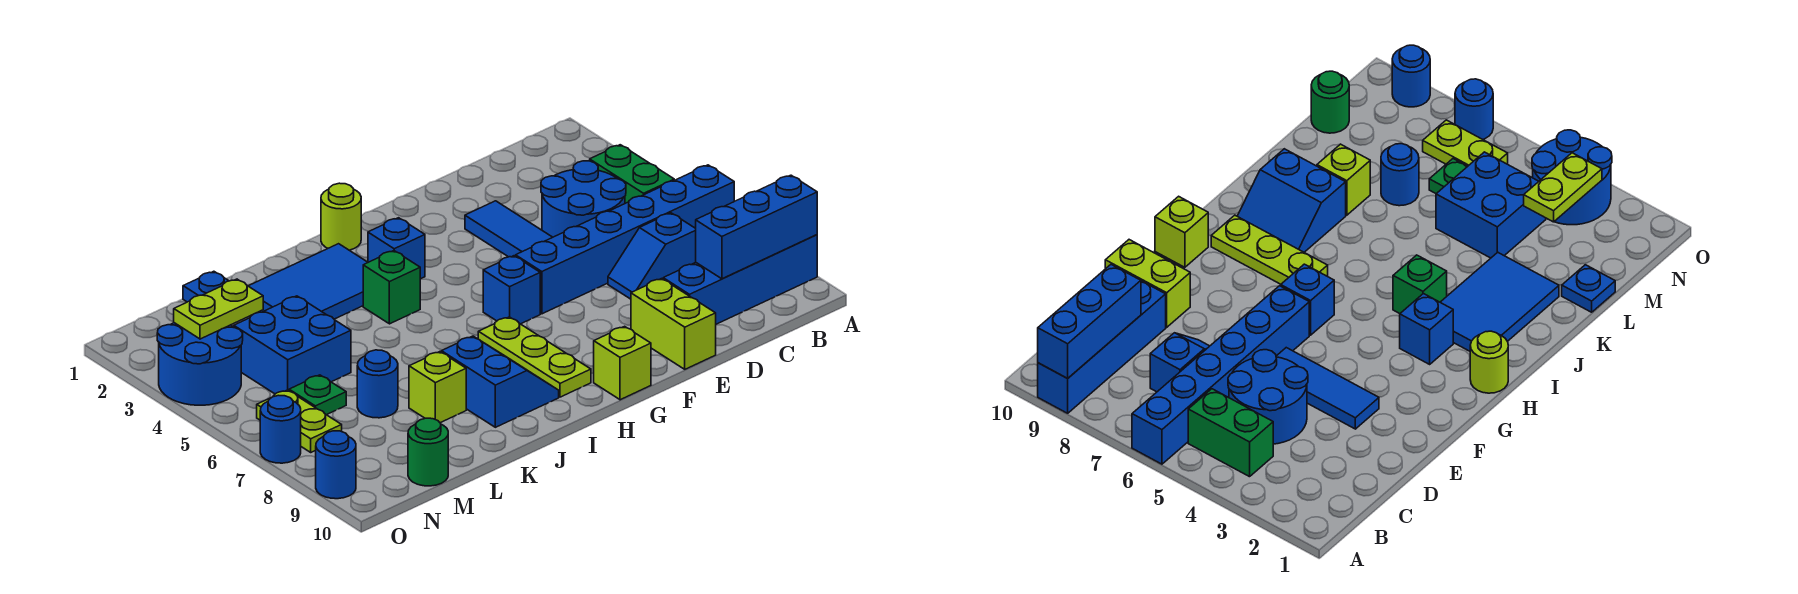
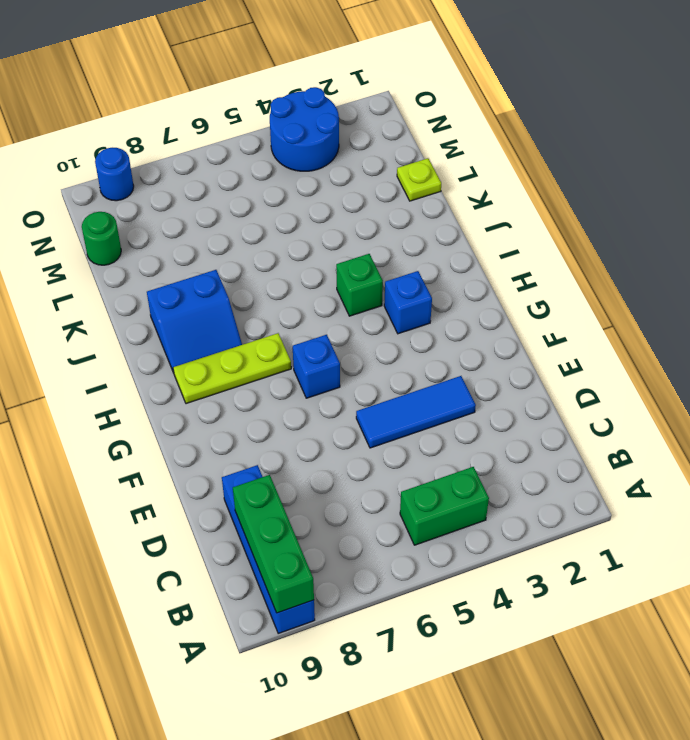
green brick A9:C9 level 2 -> blue brick A9:C9 level 2
lime plate L1 level 1 -> blue plate L1 level 1
none -> blue brick A6:F6 level 1
none -> blue round brick C4:D5 level 1
none -> blue slope C7:D7 level 1 top C

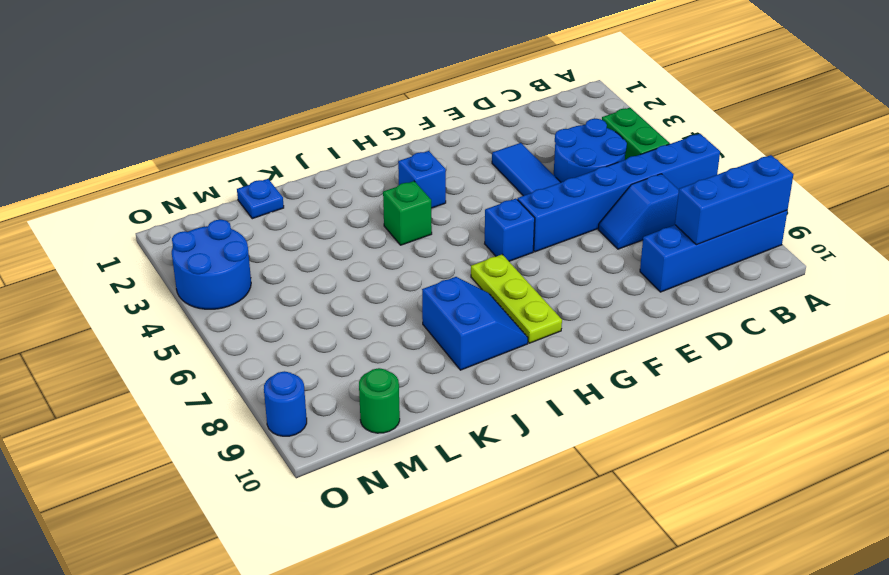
none -> lime brick E9:E10 level 1
none -> lime brick G10 level 1
none -> lime round brick H1 level 1

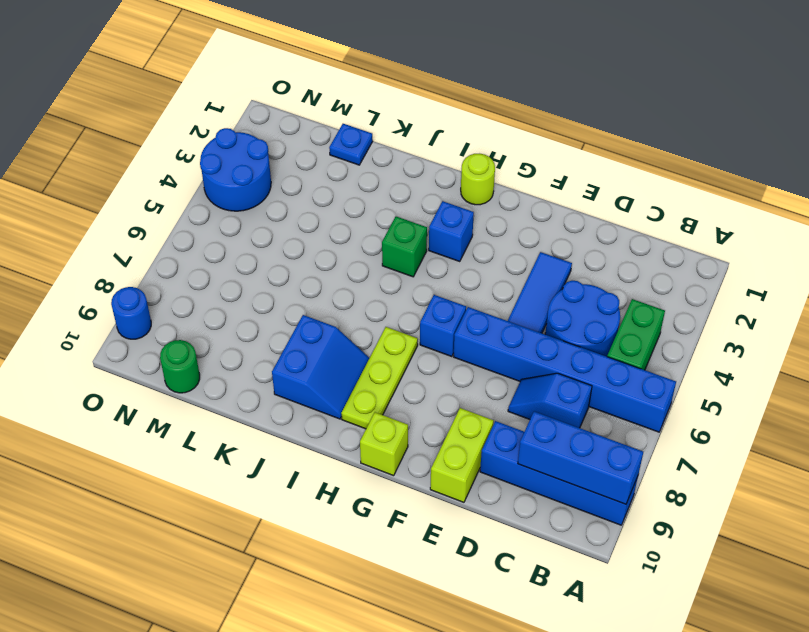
none -> blue tile I2:K3 level 1
none -> lime brick K8 level 1
none -> blue brick L4:M5 level 1

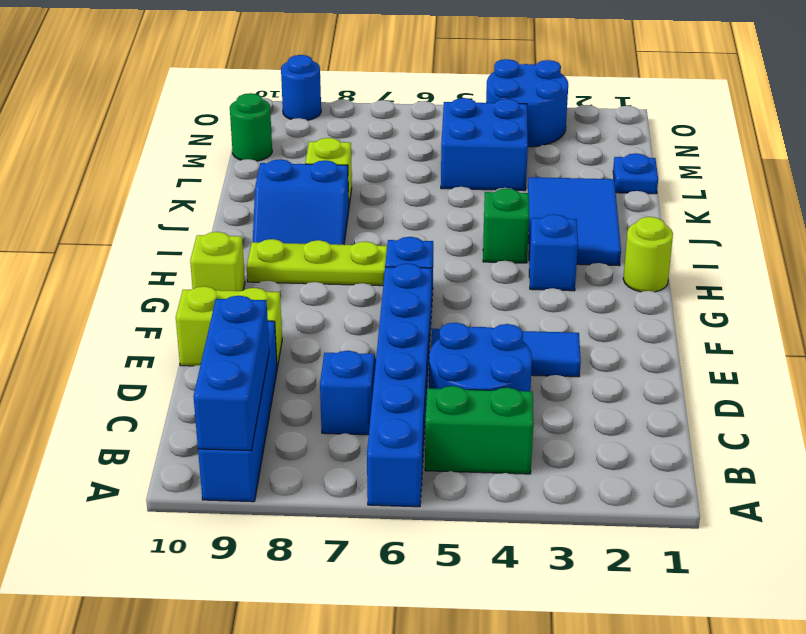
none -> blue round brick L7 level 1
none -> green plate M6 level 1
none -> lime plate N6:N7 level 1

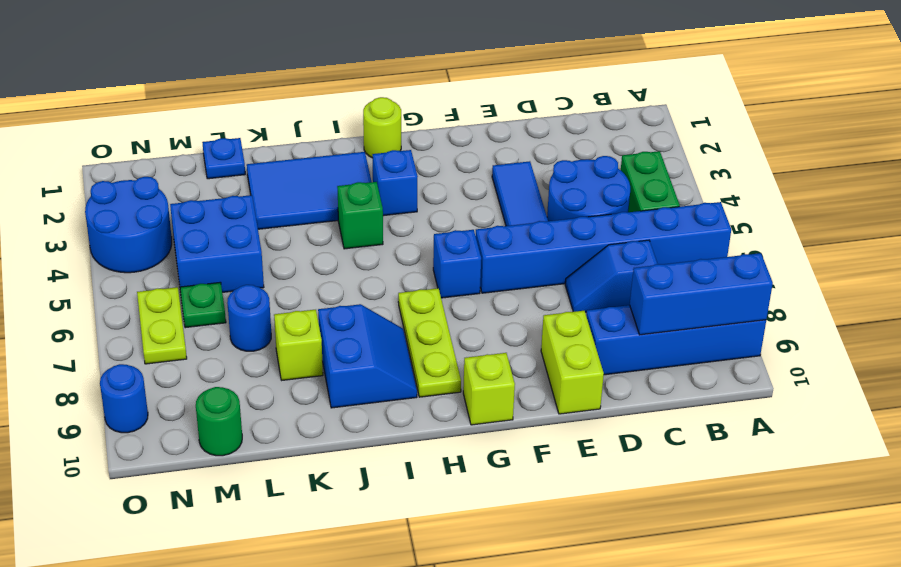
none -> blue round brick O7 level 1
none -> lime plate M3:N3 level 2

